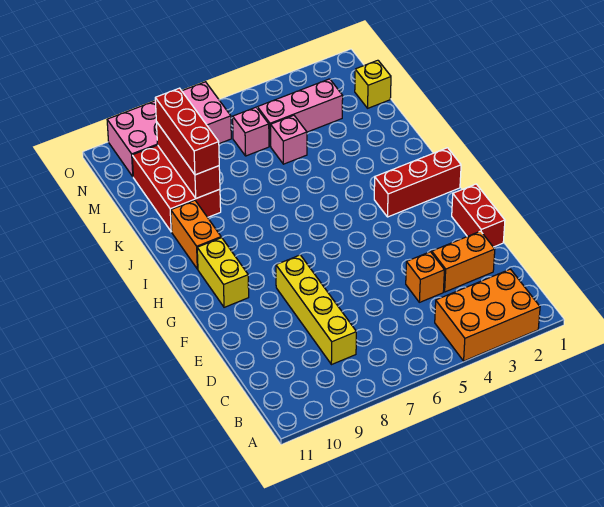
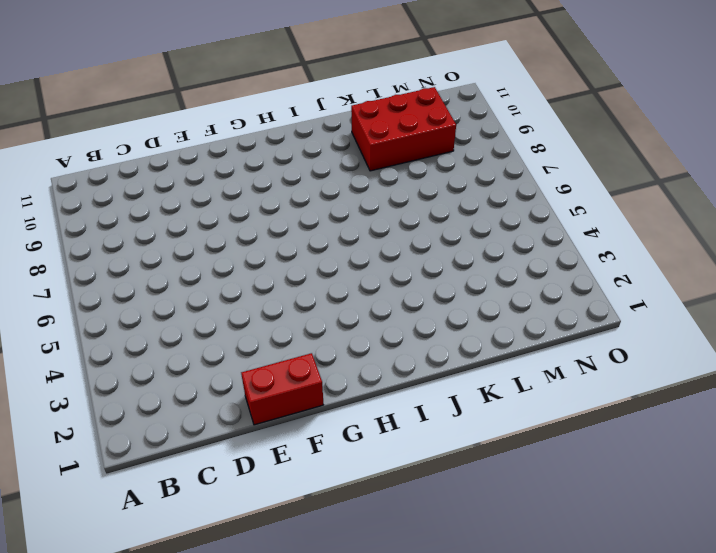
none -> orange brick A2:B4 level 1
none -> yellow brick C8:F8 level 1
none -> orange brick D2:D3 level 1

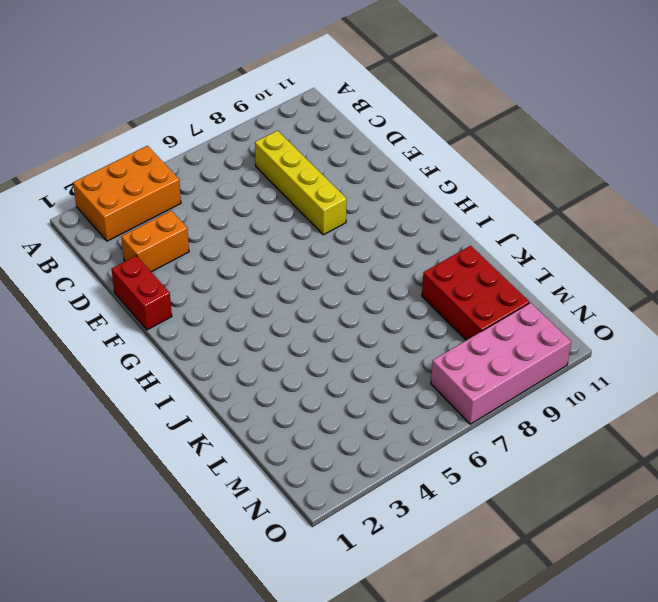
none -> orange brick D4 level 1
none -> yellow brick G10:H10 level 1
none -> red brick H1:H3 level 1

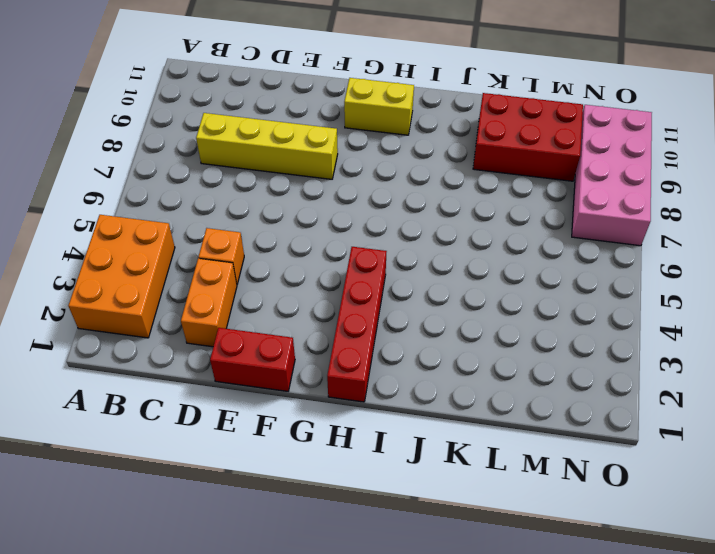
red brick H1:H4 level 1 -> red brick H1:H3 level 1
none -> orange brick I10:J10 level 1
none -> pink brick L5 level 1
none -> yellow brick M1 level 1

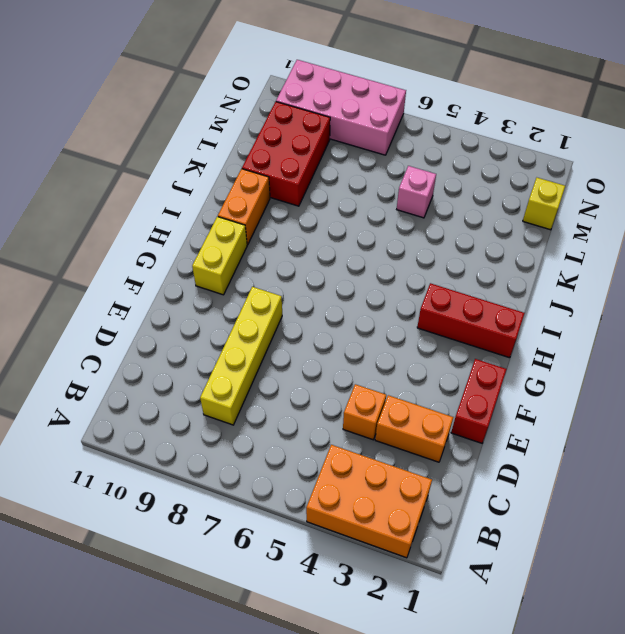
none -> pink brick M3:M5 level 1
none -> pink brick M6 level 1
none -> red brick K9:M9 level 2

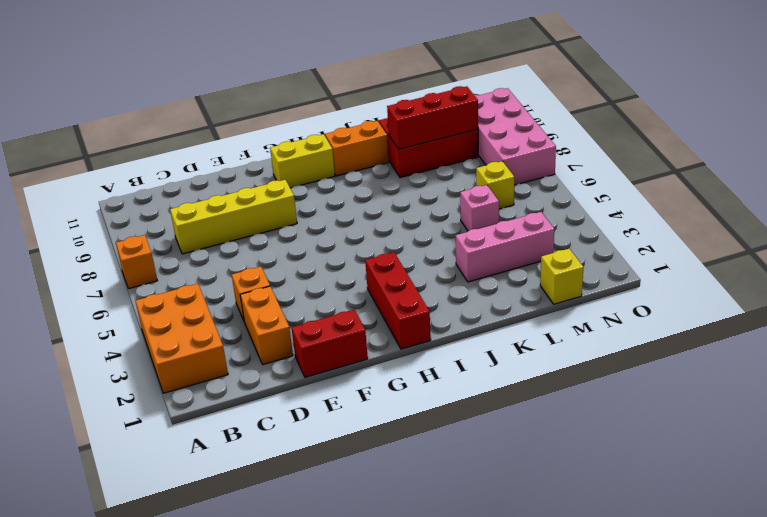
orange brick A7 level 1 -> none
pink brick K3:M3 level 1 -> pink brick M3:M5 level 1
yellow brick M6 level 1 -> pink brick M6 level 1
none -> red brick K9:M9 level 3

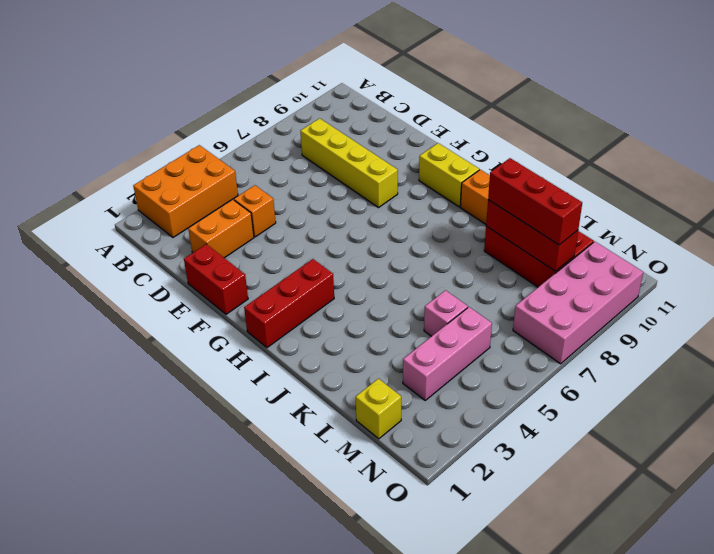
none -> pink brick M6 level 1

